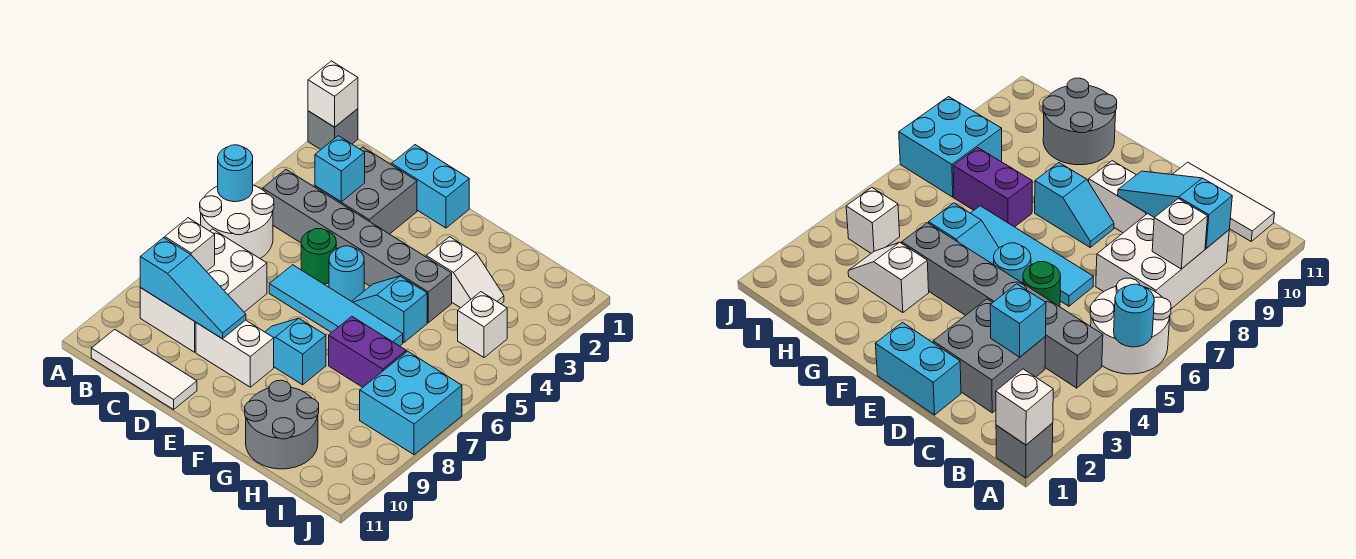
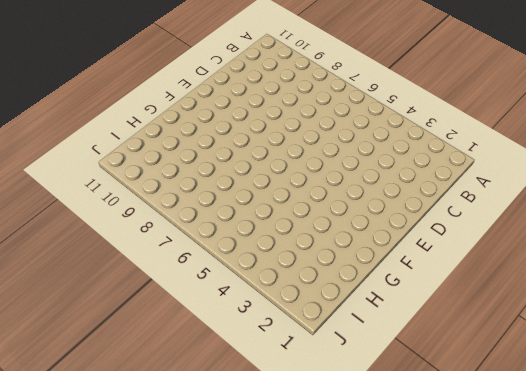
none -> grey brick A1 level 1
none -> white round brick A5:B6 level 1
none -> grey brick B4:G4 level 1

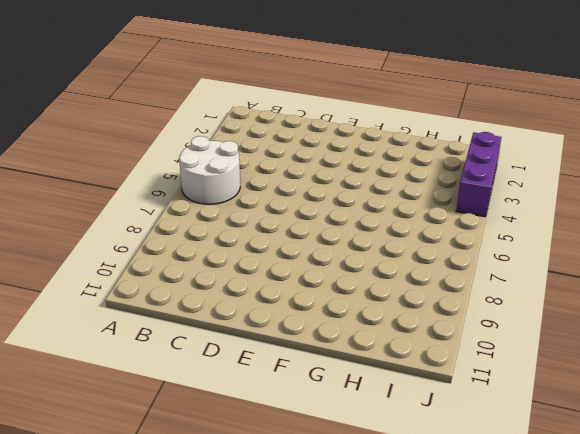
purple brick J2:J4 level 1 -> none
none -> grey brick A1 level 1
none -> grey brick B4:G4 level 1
none -> white brick B7:C9 level 1

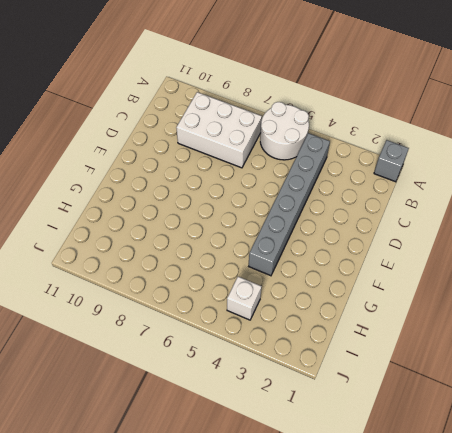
none -> white tile B11:D11 level 1
none -> grey brick C2:D3 level 1
none -> cyan brick D1:E1 level 1

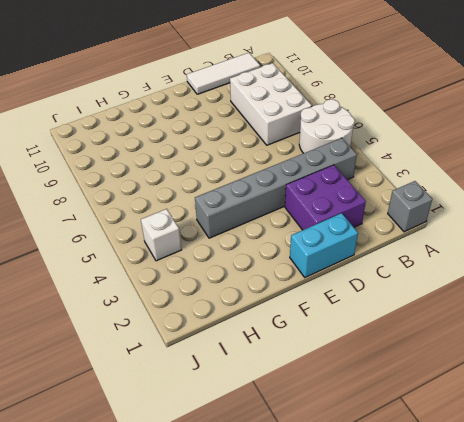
purple brick C2:D3 level 1 -> grey brick C2:D3 level 1
none -> green round brick D5 level 1
none -> cyan tile D6:G6 level 1
none -> white brick D9:E9 level 1

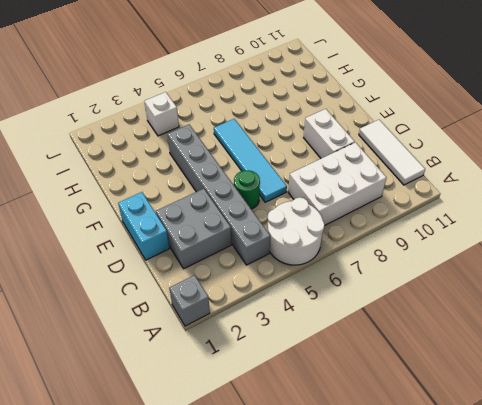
none -> cyan round brick E5 level 1
none -> cyan slope E8:F8 level 1 top F
none -> cyan slope F5:G5 level 1 top G

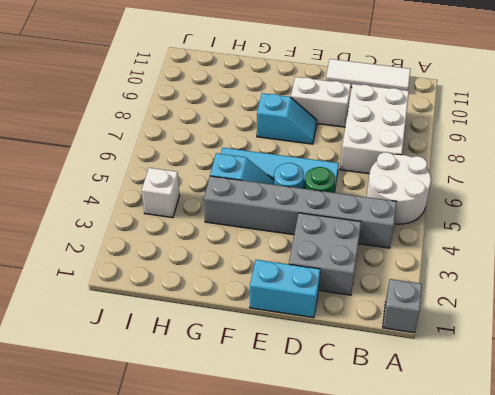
none -> white slope G3:H3 level 1 top G
none -> purple brick G7:H7 level 1
none -> grey round brick G10:H11 level 1

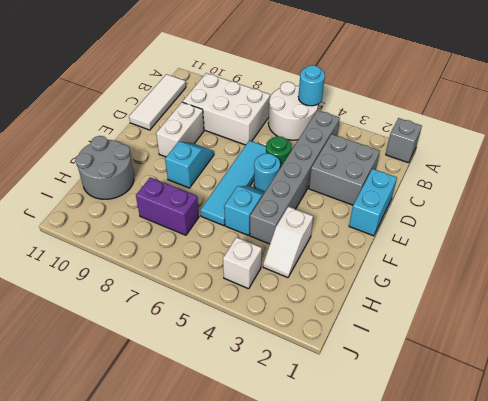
purple brick H7:H8 level 1 -> purple brick G7:H7 level 1
none -> cyan brick I7:J8 level 1
none -> white brick A1 level 2
none -> white brick B8 level 2

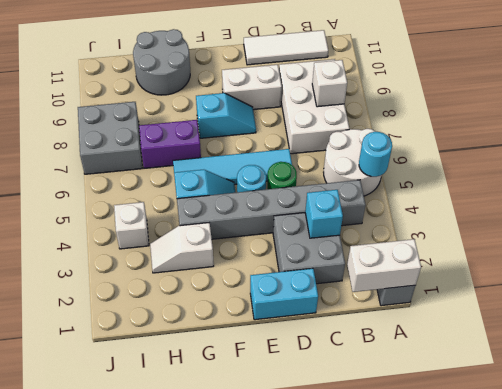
white brick A1:B1 level 2 -> white brick A1 level 2
grey brick I7:J8 level 1 -> cyan brick I7:J8 level 1
none -> cyan slope B9:D9 level 2 top B

